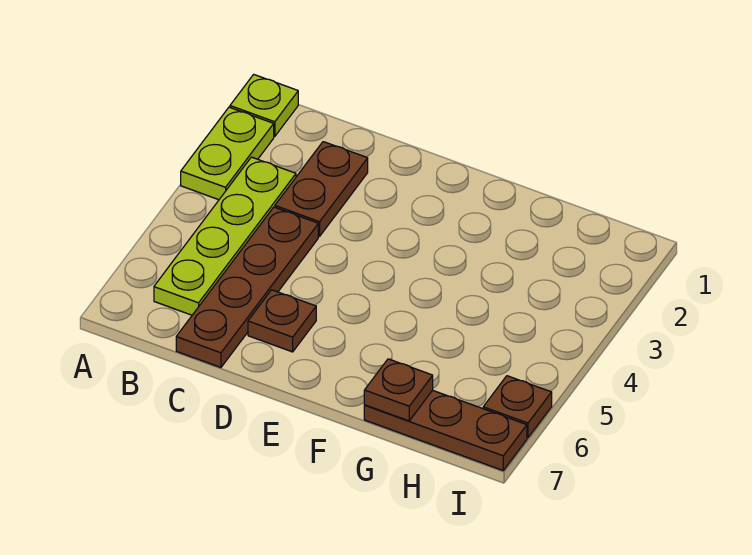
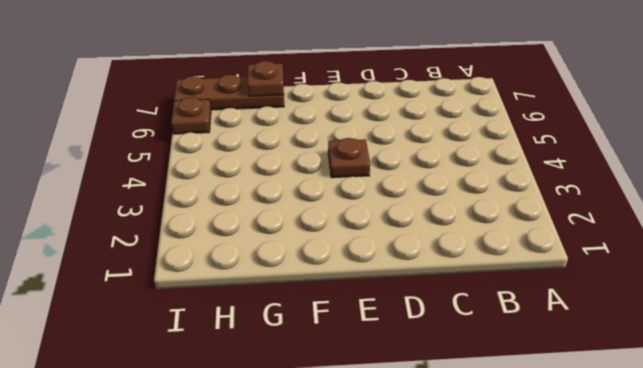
brown plate E4 level 1 -> brown plate D6 level 1
none -> lime plate A1 level 1
none -> lime plate A2:A3 level 1

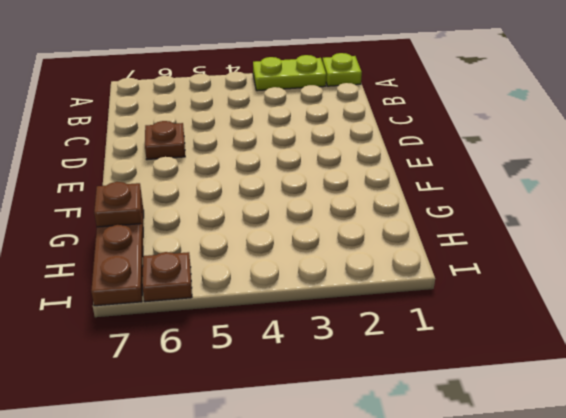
none -> lime plate B3:B6 level 1
none -> brown plate C2:C3 level 1

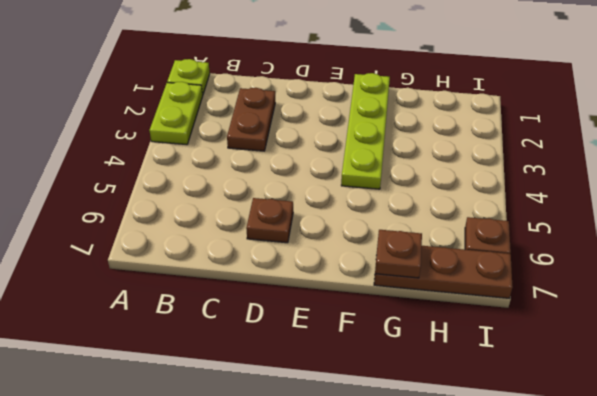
lime plate F1:F4 level 1 -> lime plate B3:B6 level 1
none -> brown plate C4:C7 level 1

